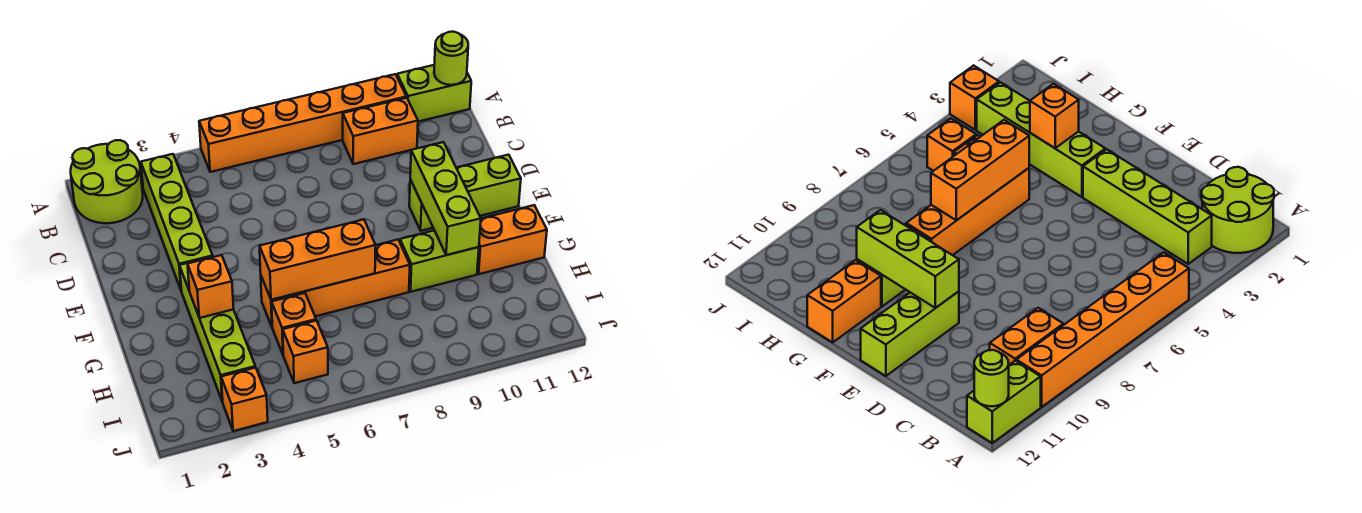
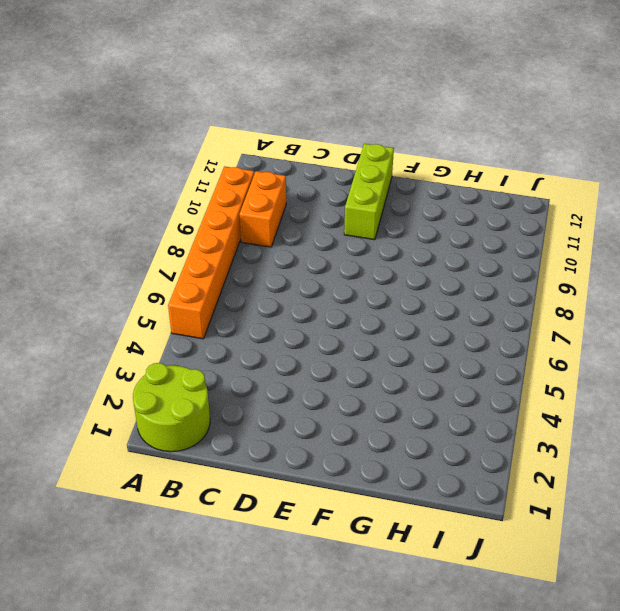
none -> lime brick A11:A12 level 1
none -> lime brick B3:E3 level 1
none -> lime brick F3:I3 level 1

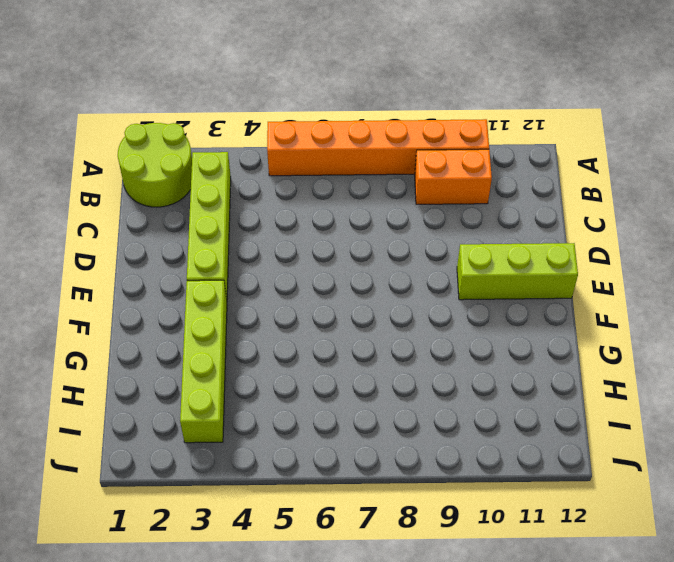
none -> lime brick A11:A12 level 1
none -> orange brick G5:G8 level 1
none -> lime brick G9:G10 level 1

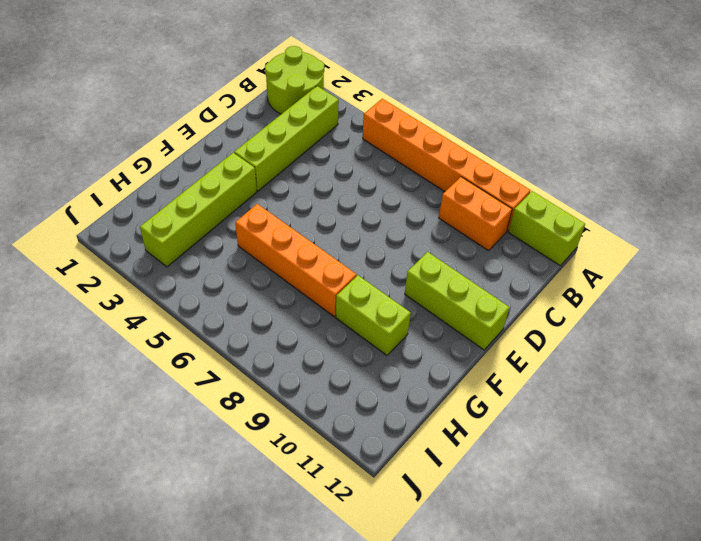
none -> orange brick G11:G12 level 1
none -> orange brick H5 level 1
none -> orange brick I5 level 1

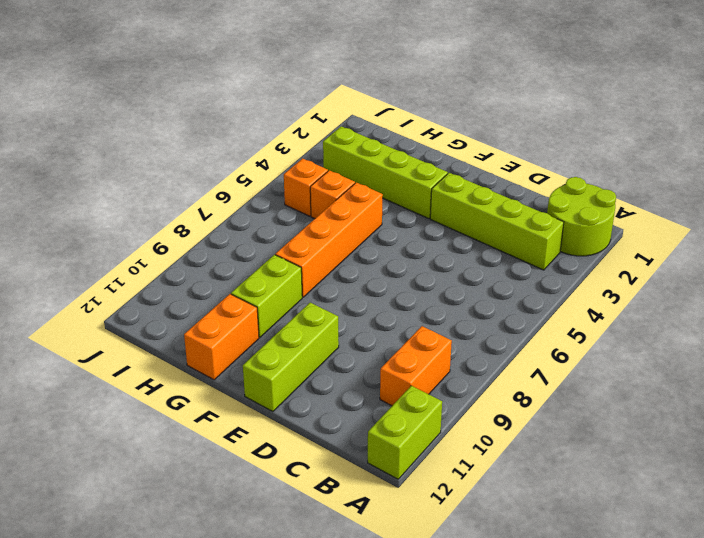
none -> orange brick A5:A10 level 1
none -> orange brick J3 level 1
none -> lime round brick A12 level 2

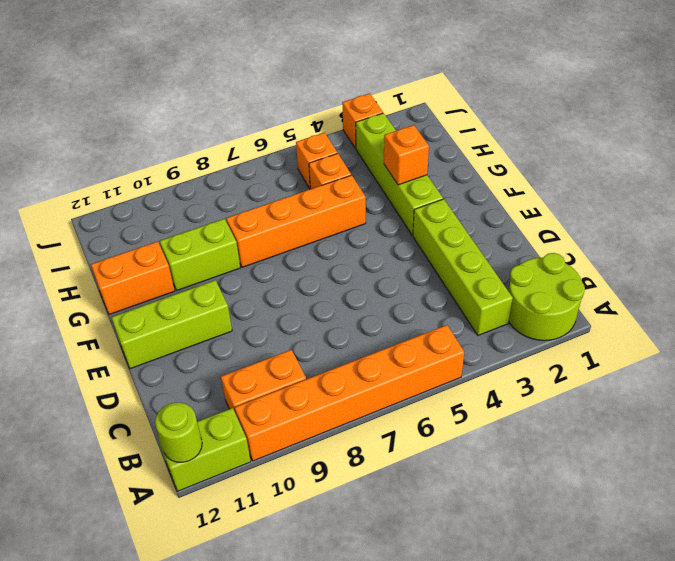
none -> lime brick E10:G10 level 2
none -> orange brick G5:G7 level 2

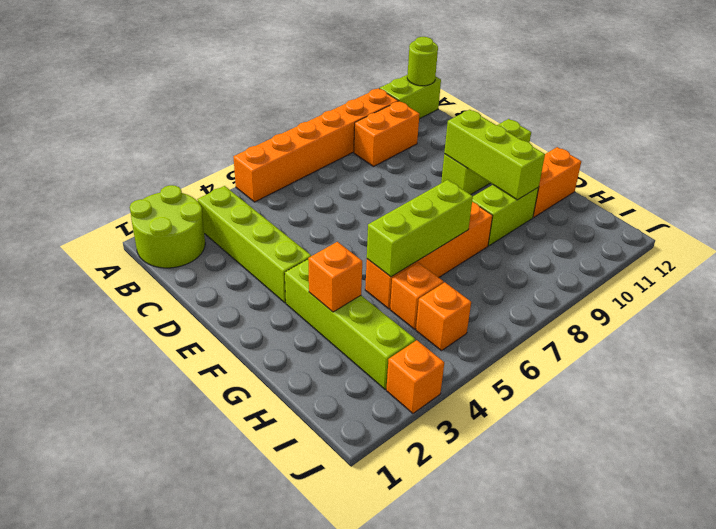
lime brick G5:G7 level 2 -> orange brick G5:G7 level 2

